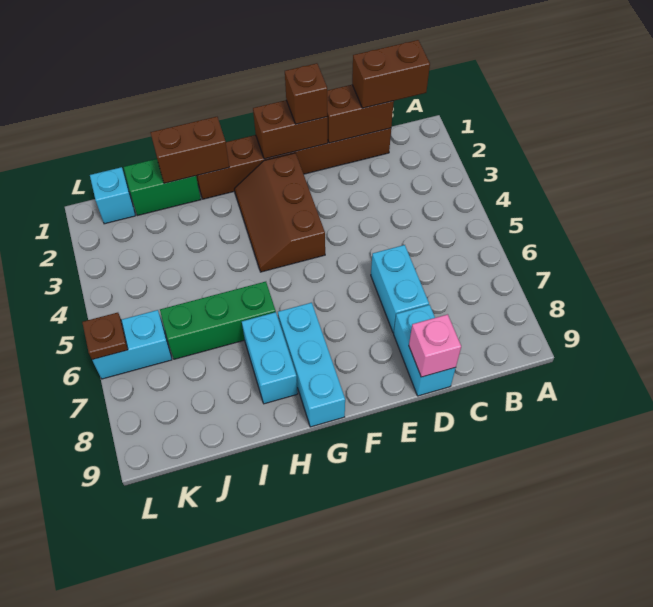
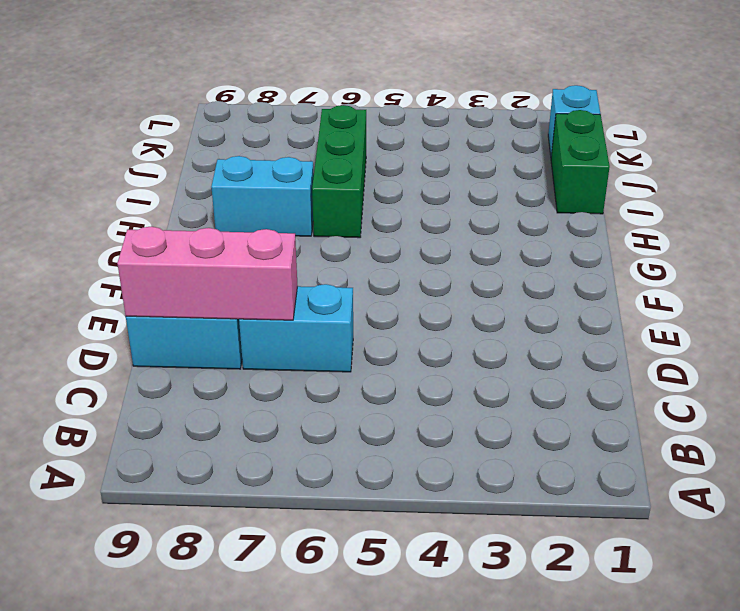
pink brick D7:D9 level 2 -> pink brick D9 level 2
none -> brown brick C1:H1 level 1
none -> brown slope F2:G4 level 1 top F
none -> cyan brick G7:G9 level 1

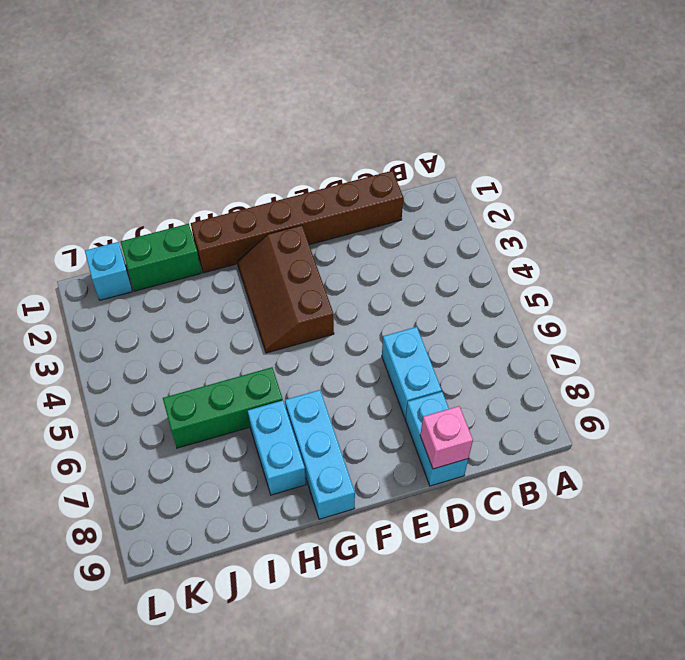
none -> cyan brick K6:L6 level 1
none -> brown brick C1:D1 level 2
none -> brown brick E1:F1 level 2

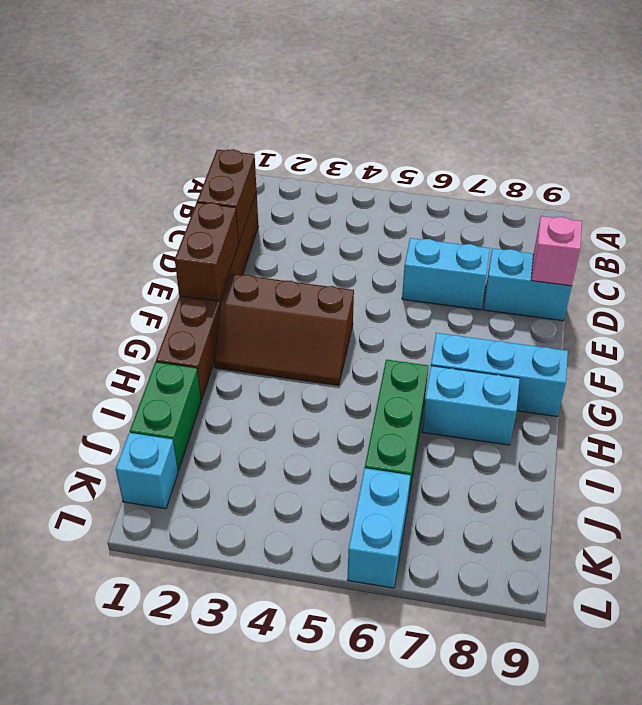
none -> brown brick H1:I1 level 2
none -> brown plate L6 level 2
none -> brown brick B1:C1 level 3

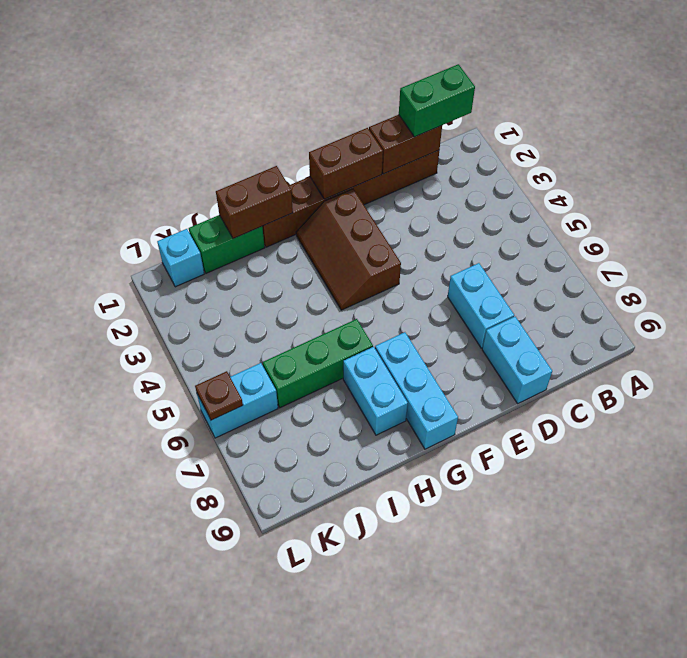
green brick B1:C1 level 3 -> brown brick B1:C1 level 3
none -> pink brick D9 level 2
none -> brown brick E1 level 3

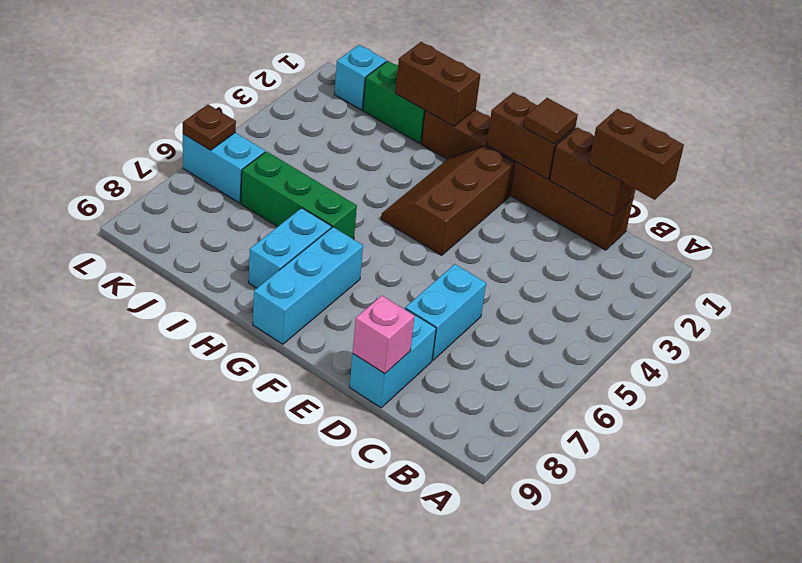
brown tile E1 level 3 -> brown brick E1 level 3

